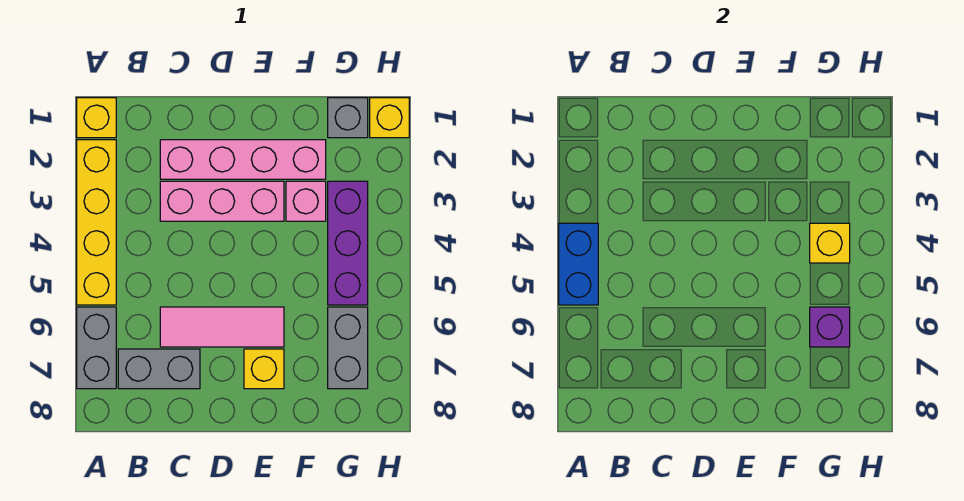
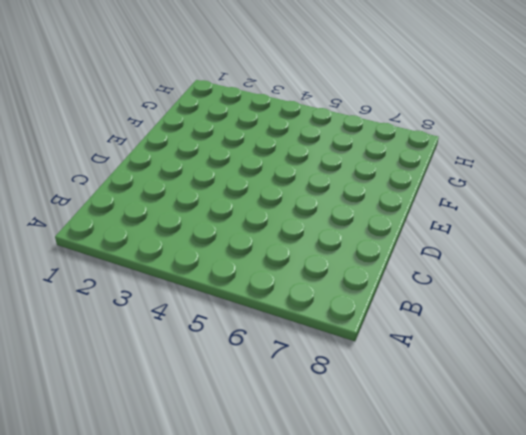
none -> yellow brick A1 level 1
none -> yellow brick A2:A5 level 1
none -> grey brick A6:A7 level 1

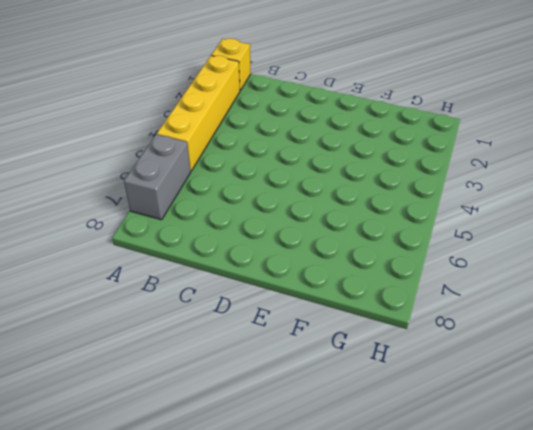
none -> grey brick B7:C7 level 1
none -> pink brick C2:F2 level 1
none -> pink brick C3:E3 level 1

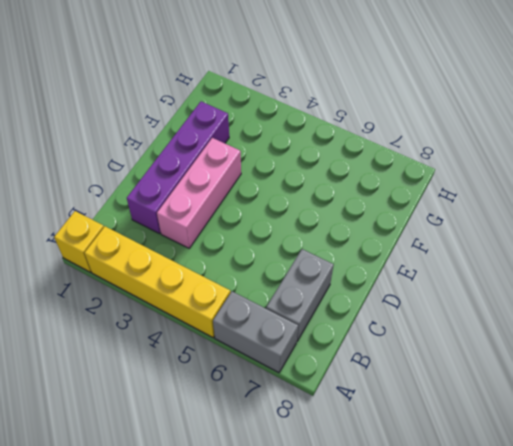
purple brick C2:F2 level 1 -> pink brick C2:F2 level 1
none -> pink tile C6:E6 level 1
none -> yellow brick E7 level 1
none -> pink brick F3 level 1

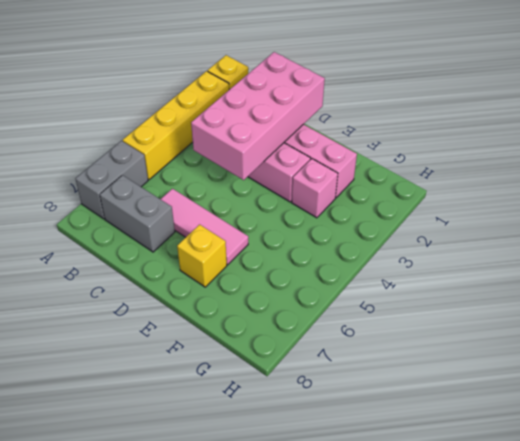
pink brick C1:D4 level 2 -> none
none -> grey brick G1 level 1
none -> purple brick G3:G5 level 1
none -> grey brick G6:G7 level 1

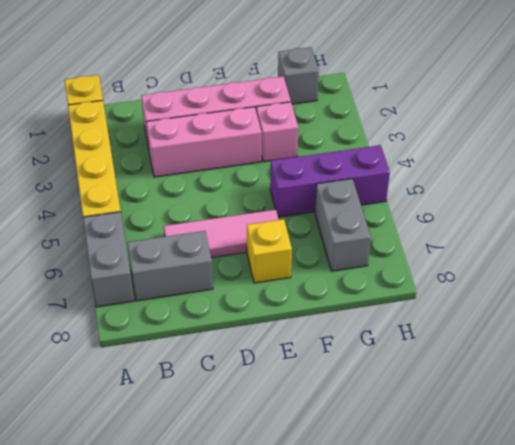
purple brick F5:H5 level 1 -> purple brick G3:G5 level 1
none -> yellow brick H1 level 1
none -> blue brick A4:A5 level 2
none -> yellow brick G4 level 2

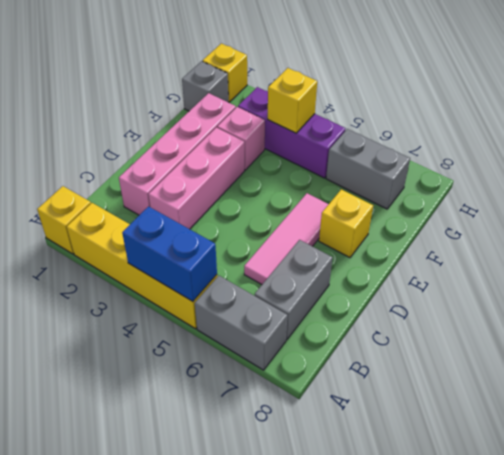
none -> purple brick G6 level 2

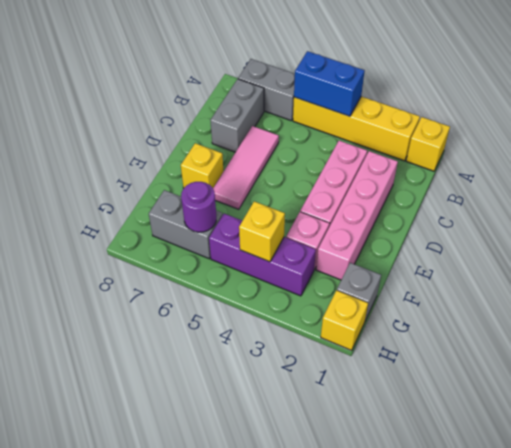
purple round brick G6 level 2 -> purple brick G6 level 2

